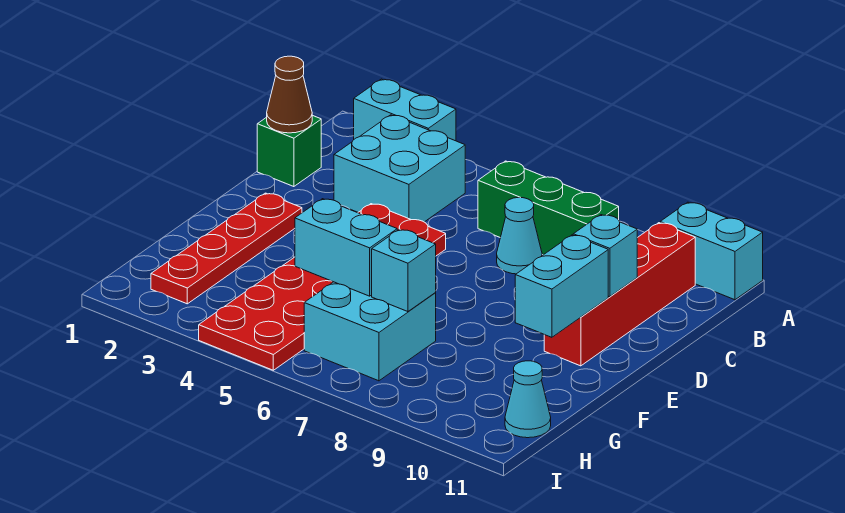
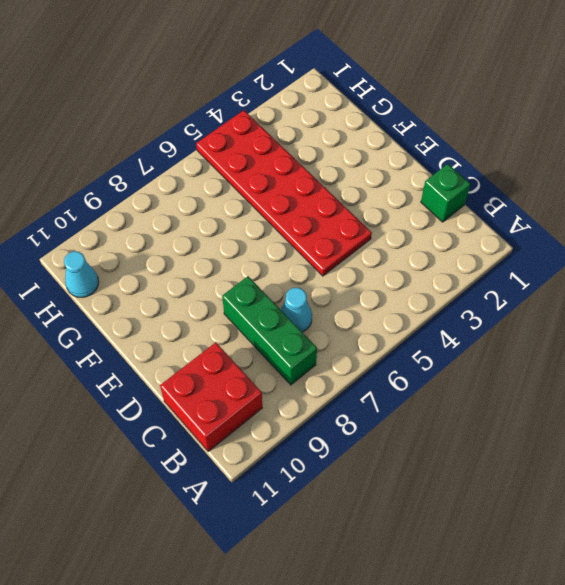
green brick B8:D8 level 1 -> green brick B6:B8 level 1
red brick B10:C11 level 1 -> red brick B10:E10 level 1
none -> cyan brick A2:A3 level 1
none -> cyan brick A10:A11 level 1
none -> cyan brick B3:C4 level 1

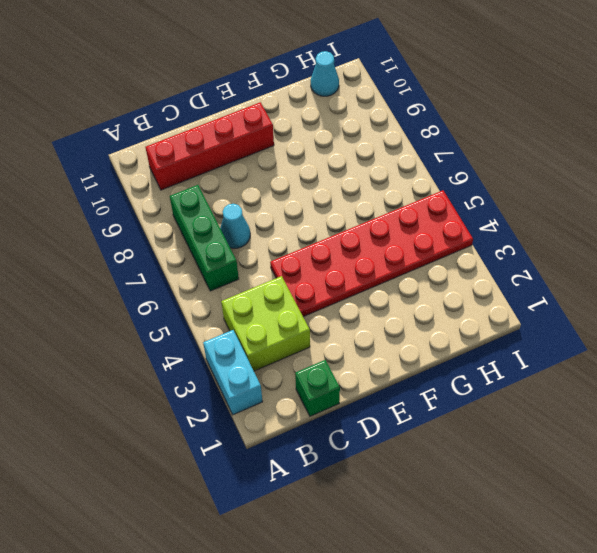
lime brick B3:C4 level 1 -> cyan brick B3:C4 level 1
none -> cyan brick A10:A11 level 1
none -> red plate E2:H2 level 1
none -> cyan brick G6:H7 level 1

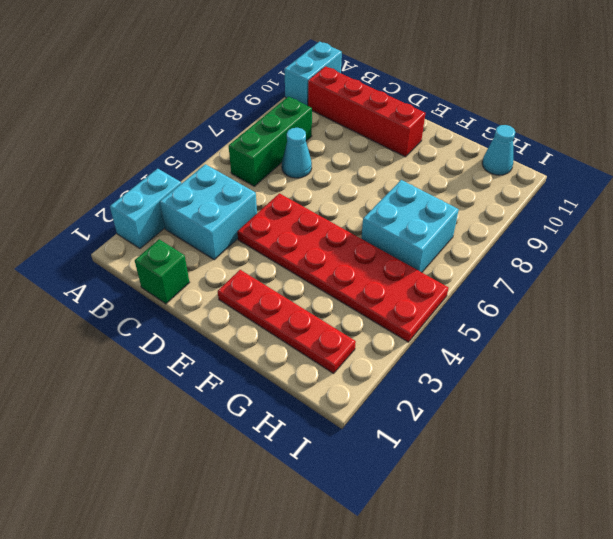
none -> brown cone C1 level 2
none -> cyan brick D10 level 2
none -> cyan brick E10:F10 level 2

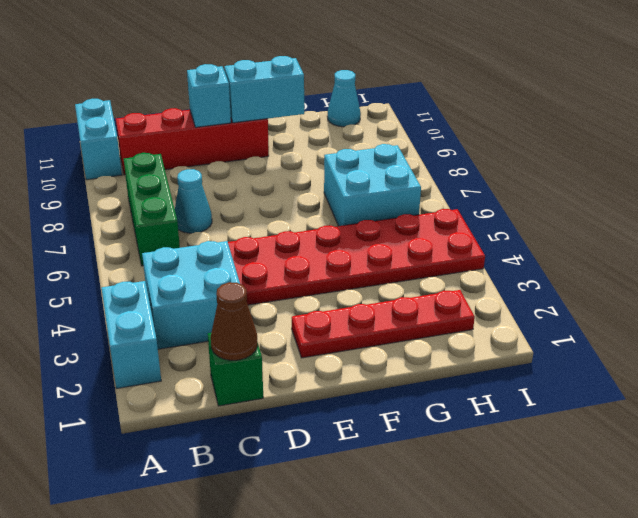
none -> cyan brick G5:G6 level 2
none -> cyan brick G7 level 2

